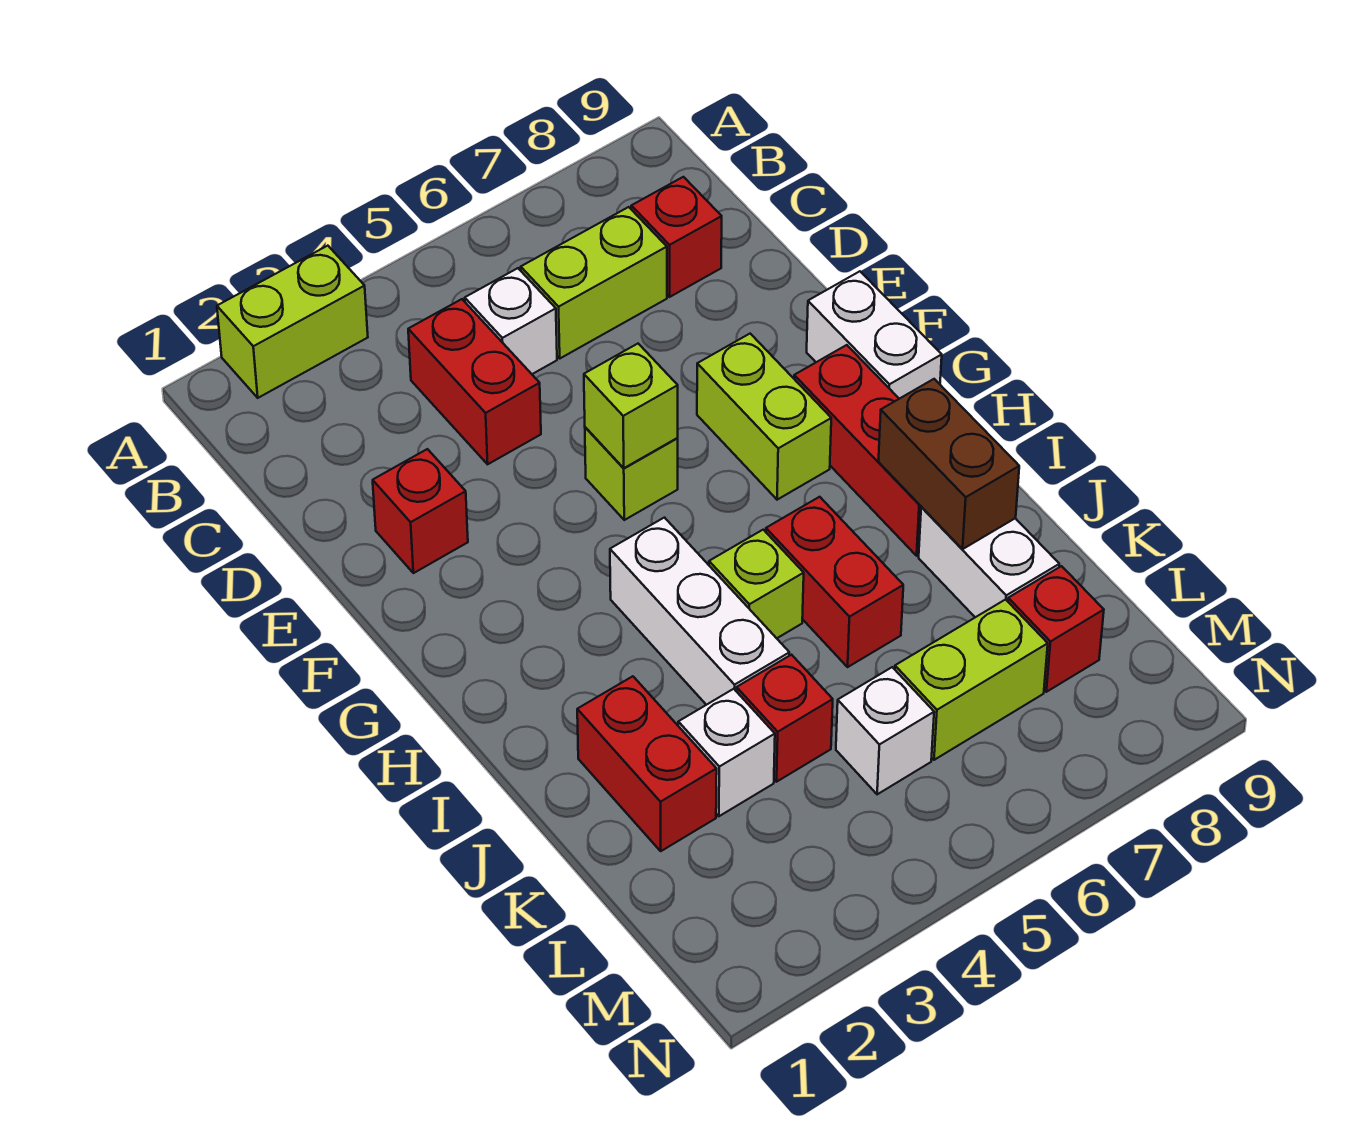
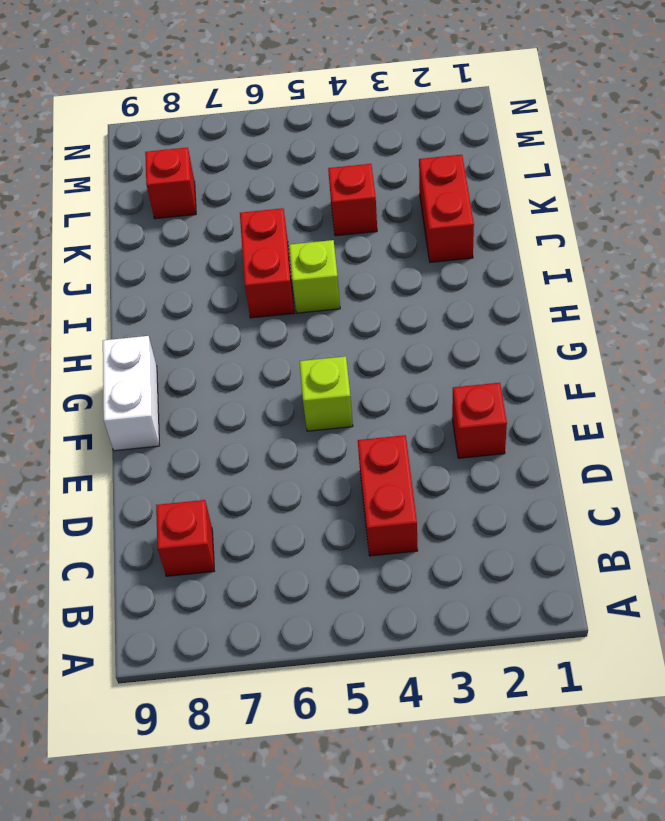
none -> lime brick A2:A3 level 1
none -> white brick C5 level 1
none -> lime brick C6:C7 level 1

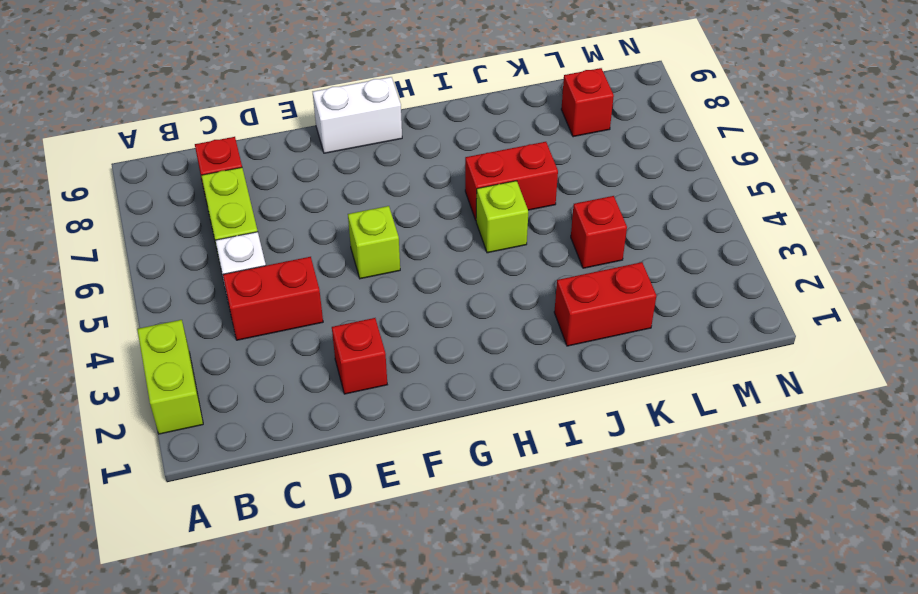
none -> lime brick F7:G7 level 1
none -> red brick G8:I8 level 1
none -> white brick H4:J4 level 1

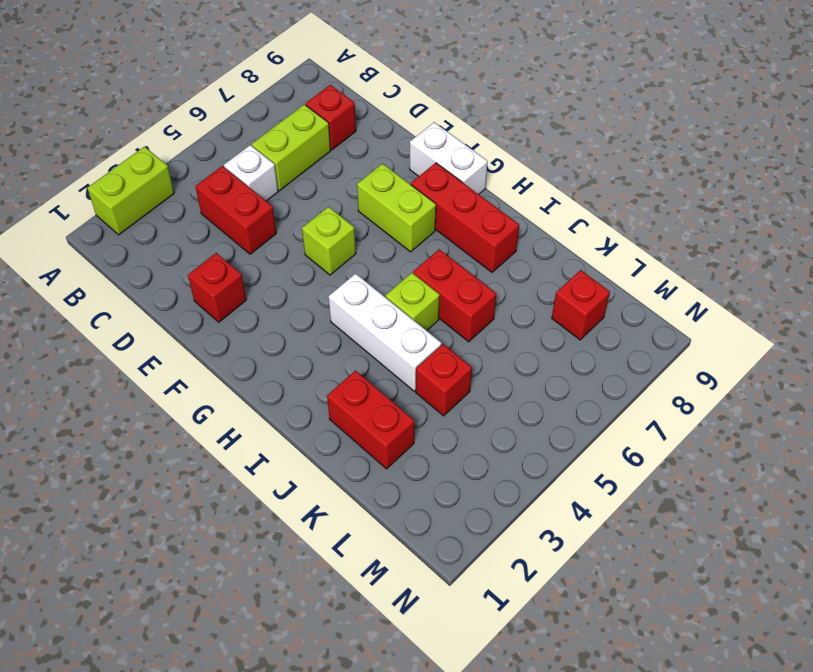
none -> white brick J8:K8 level 1
none -> white brick K3 level 1
none -> white brick L5 level 1

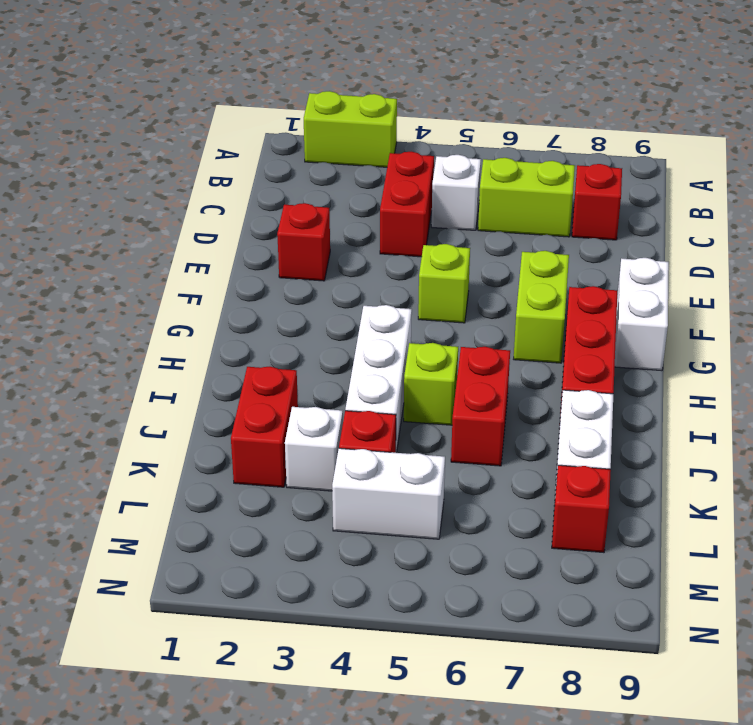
white brick L4:L5 level 1 -> white brick L5 level 1
none -> lime brick L6:L7 level 1
none -> lime brick F5 level 2
none -> brown brick I8:J8 level 2

